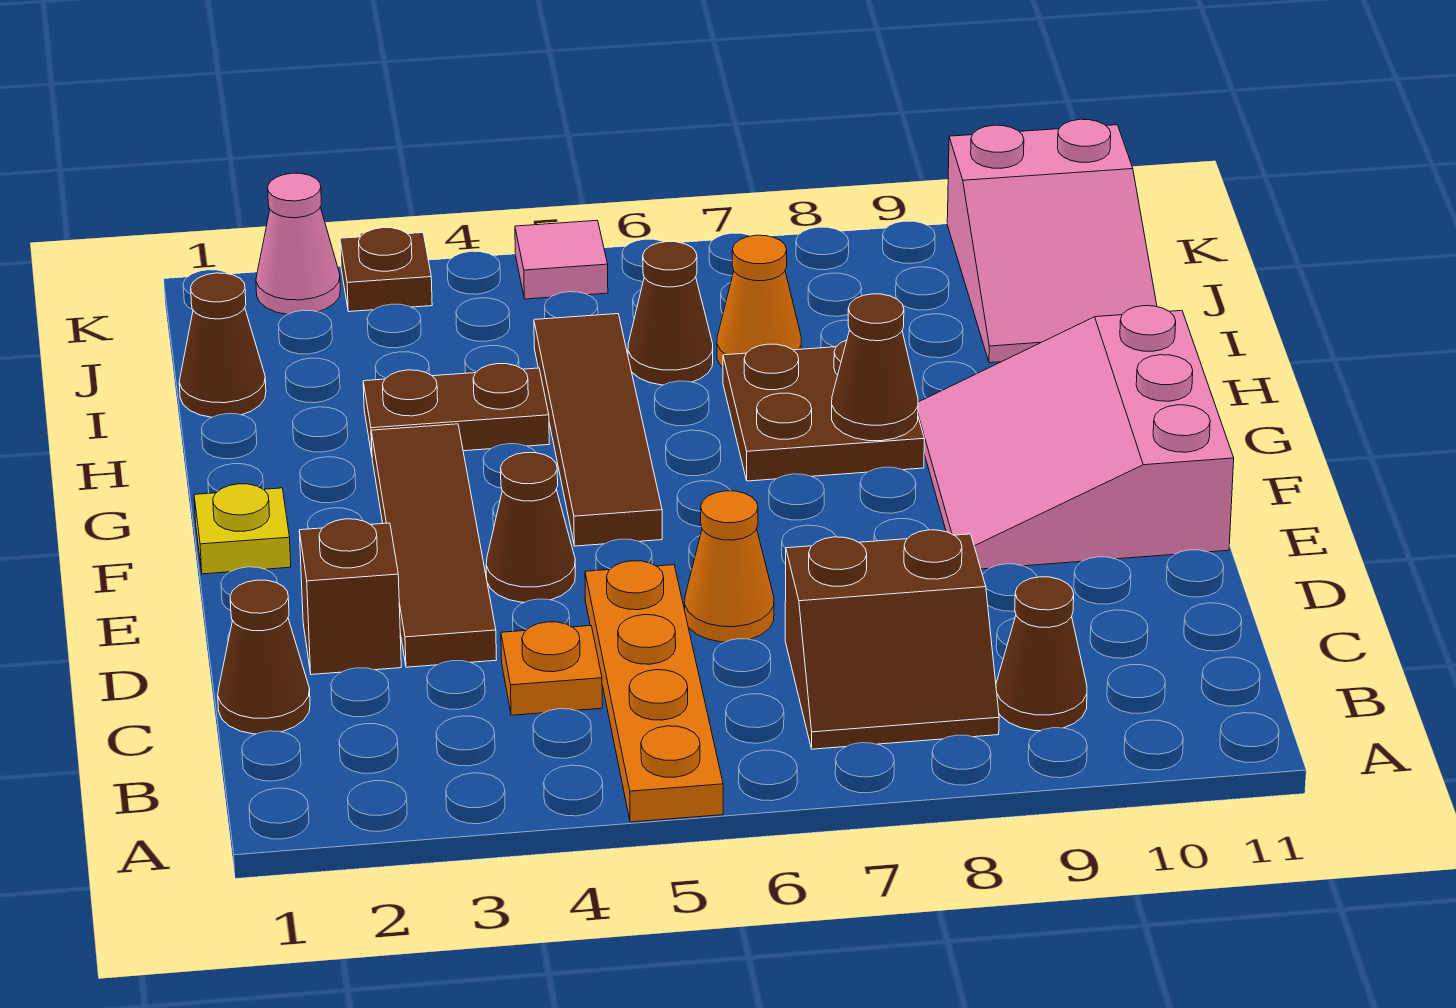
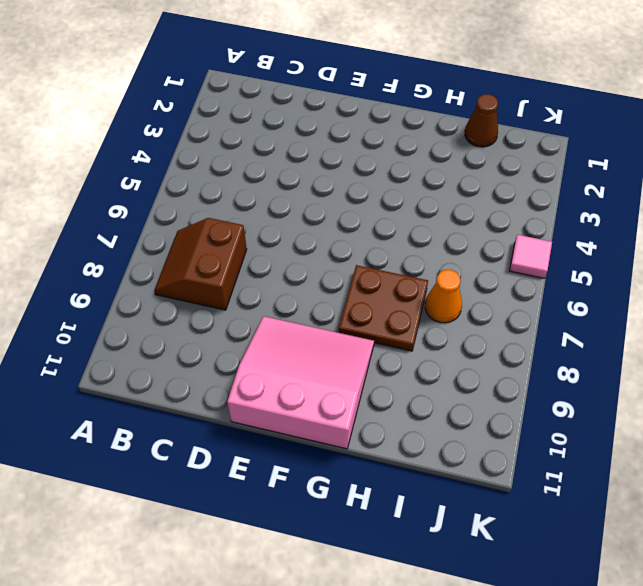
none -> orange plate A5:D5 level 1
none -> brown cone B9 level 1
none -> brown cone C1 level 1

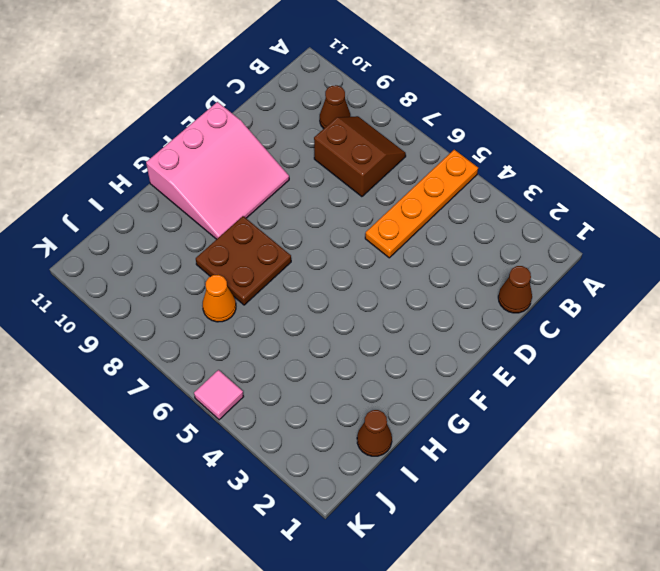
none -> orange plate C4 level 1
none -> brown brick D2 level 1
none -> brown tile D3:G3 level 1

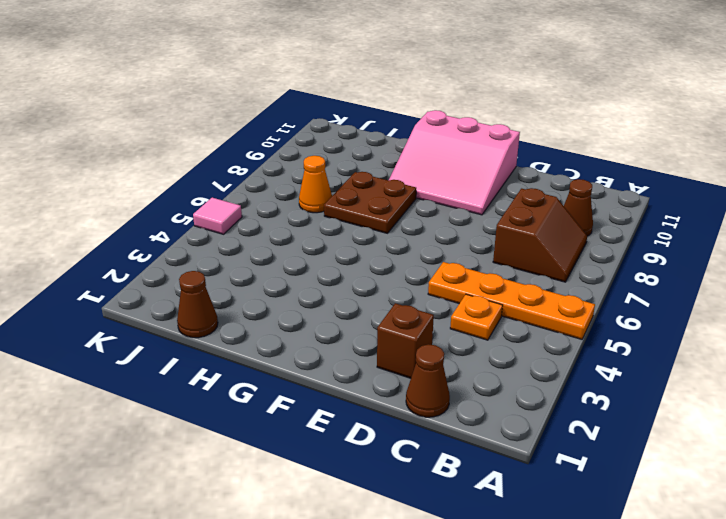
none -> brown tile D3:G3 level 1
none -> orange cone D6 level 1
none -> brown cone E4 level 1

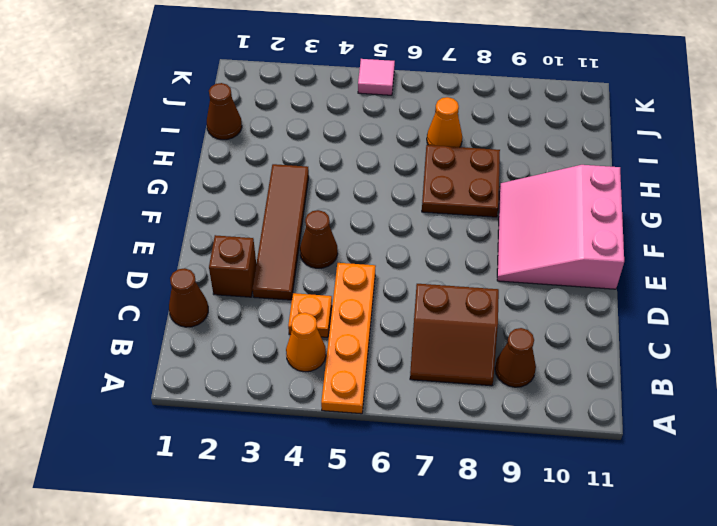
orange cone B4 level 1 -> orange cone D6 level 1
none -> yellow plate F1 level 1
none -> brown tile F5:I5 level 1
none -> brown plate H3:H4 level 1

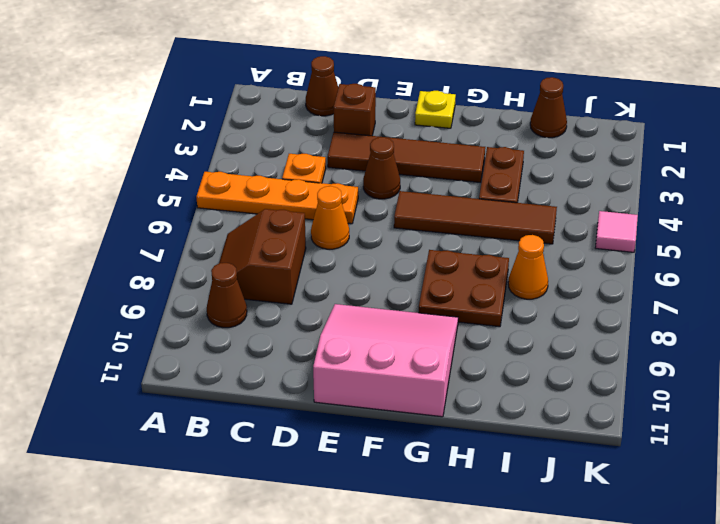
none -> brown cone I6 level 1
none -> pink slope I10:K11 level 1 top K
none -> pink cone K2 level 1

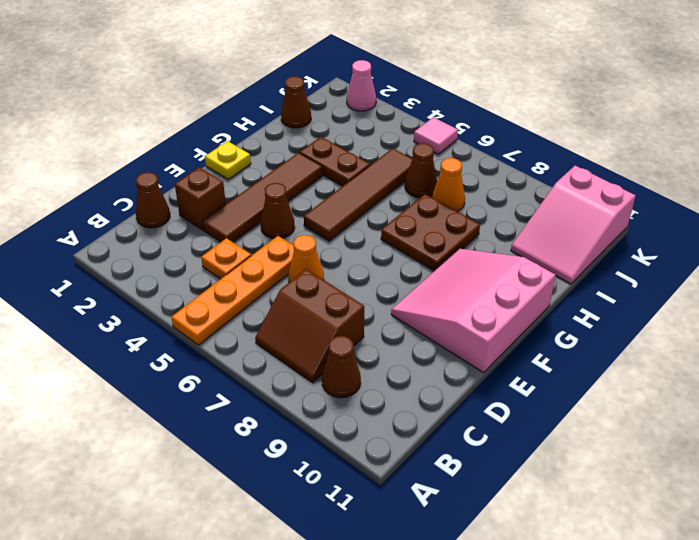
none -> brown plate K3 level 1
none -> brown cone G8 level 2

